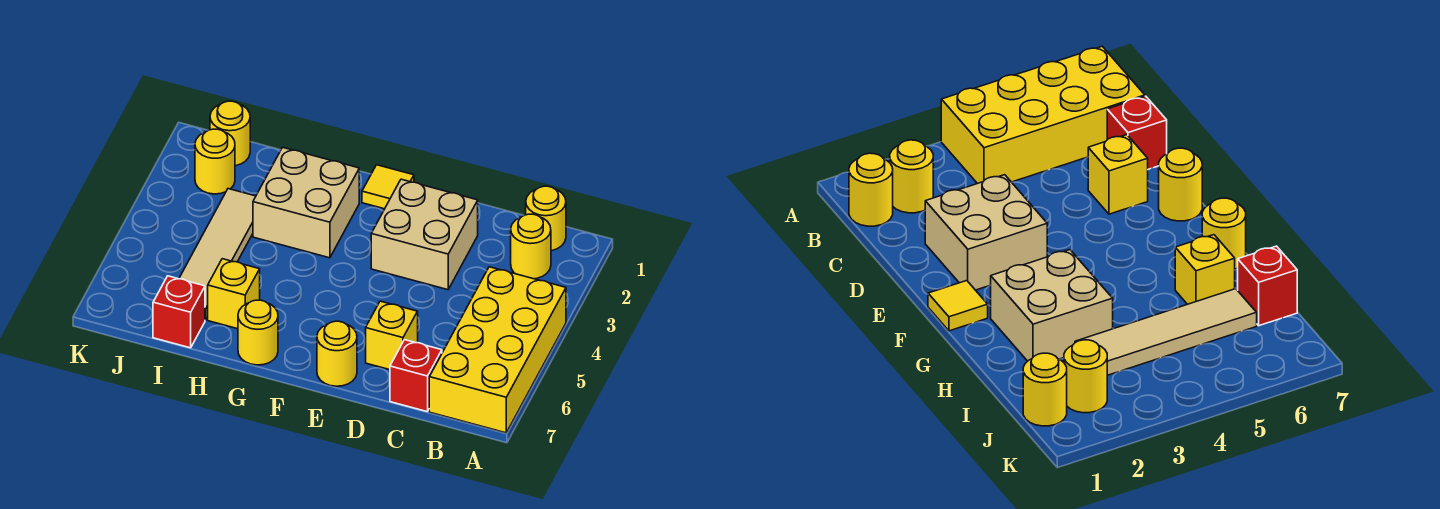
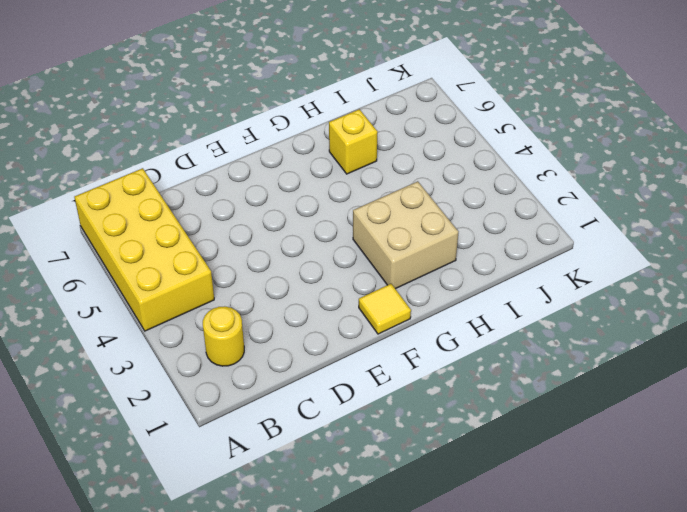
none -> yellow round brick B1 level 1
none -> red brick C7 level 1
none -> tan brick D2:E3 level 1

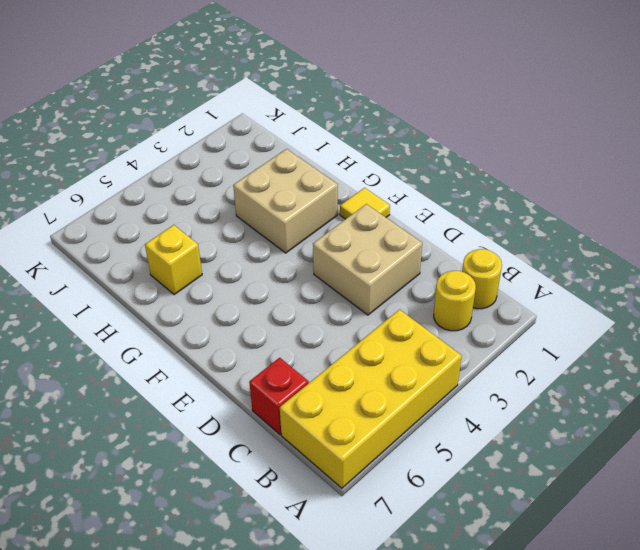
none -> yellow brick D6 level 1
none -> yellow round brick E7 level 1
none -> yellow round brick G7 level 1

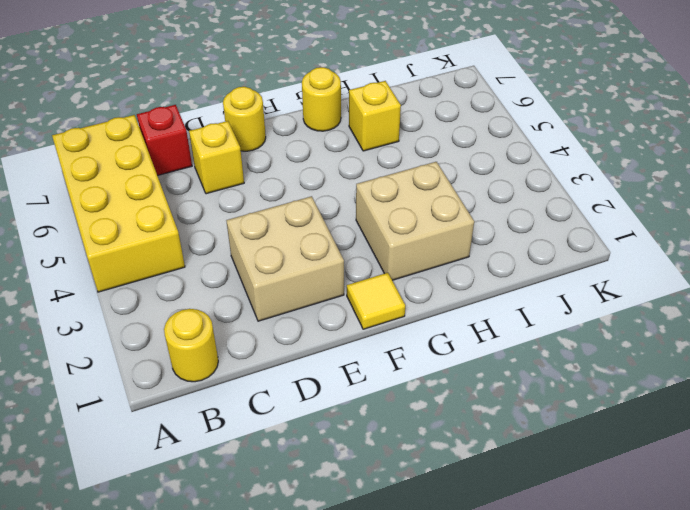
none -> yellow round brick B2 level 1
none -> tan tile I3:I6 level 1
none -> red brick I7 level 1

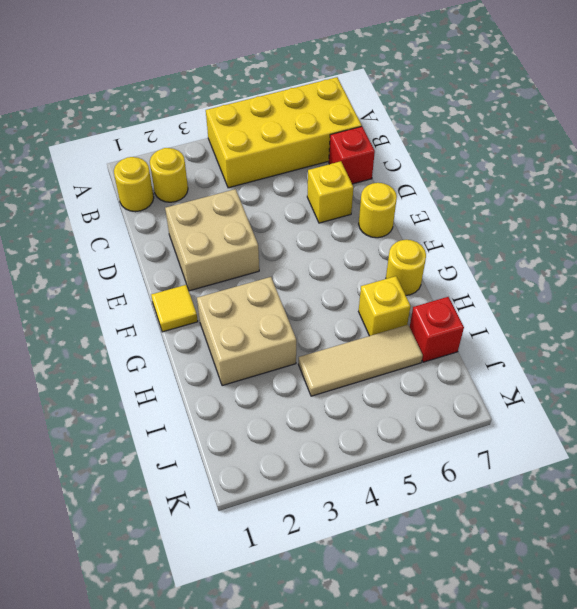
tan tile I4:I6 level 1 -> tan tile I3:I6 level 1
none -> yellow round brick J1 level 1
none -> yellow round brick J2 level 1

